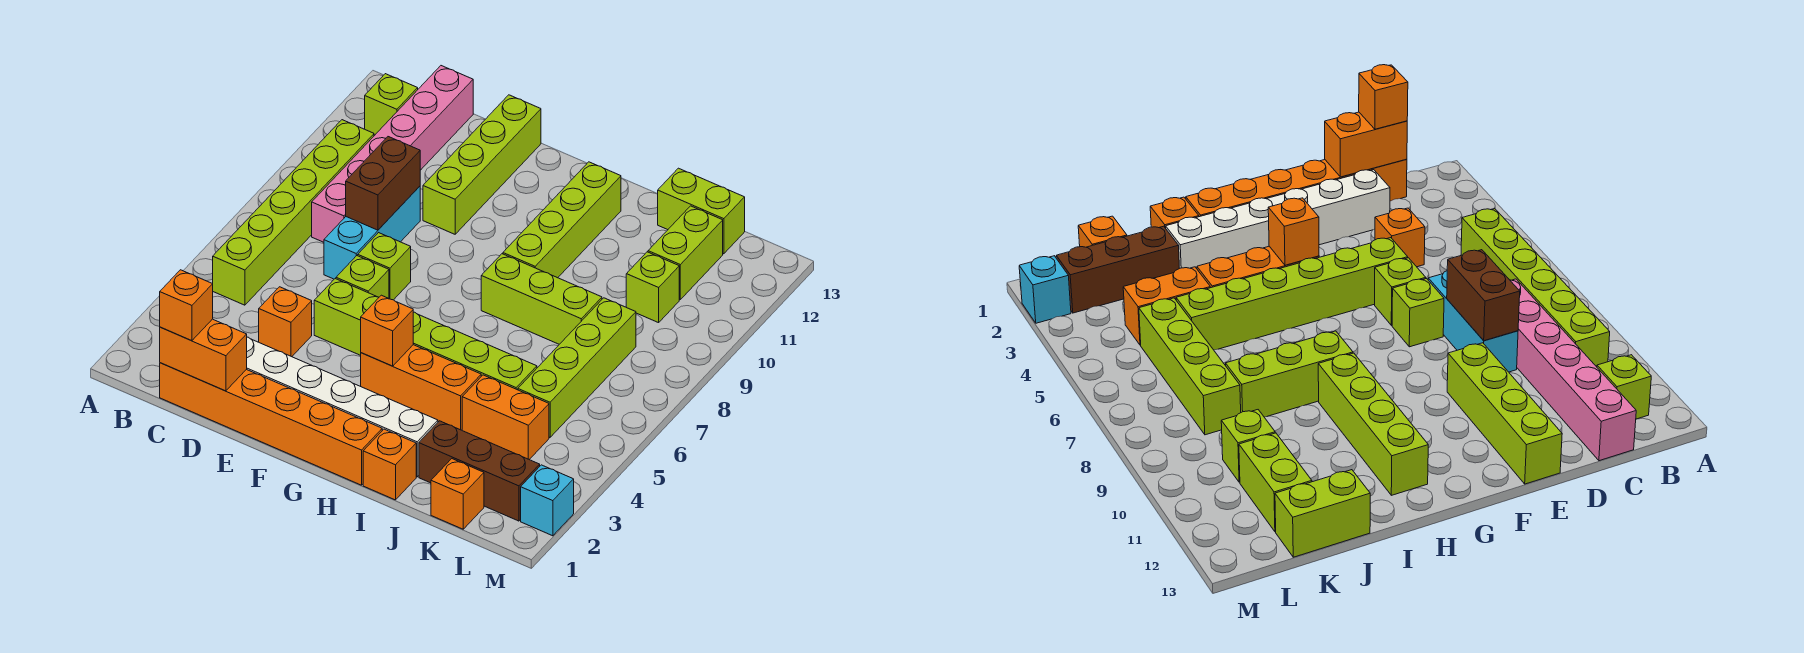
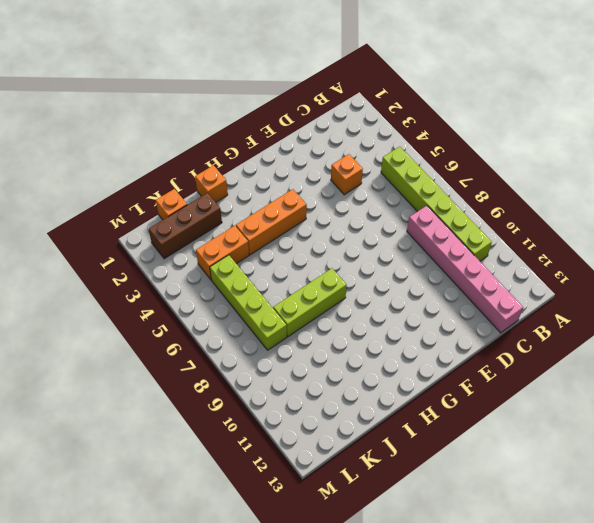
none -> lime brick B12 level 1
none -> orange brick C1:H1 level 1
none -> white brick D2:I2 level 1

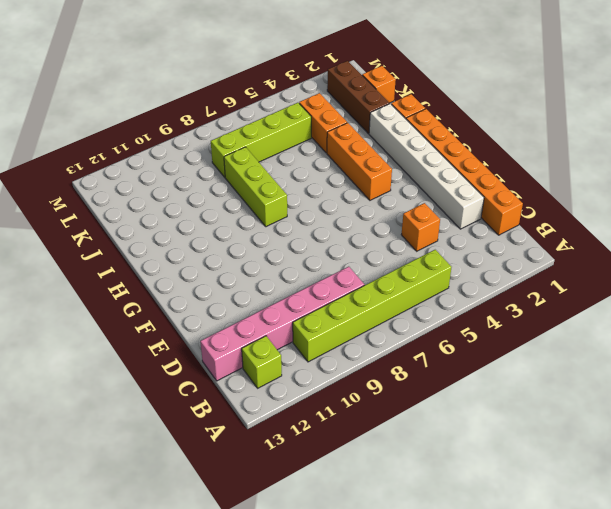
none -> cyan brick D7:D9 level 1
none -> lime brick E5:J5 level 1
none -> lime brick E6 level 1

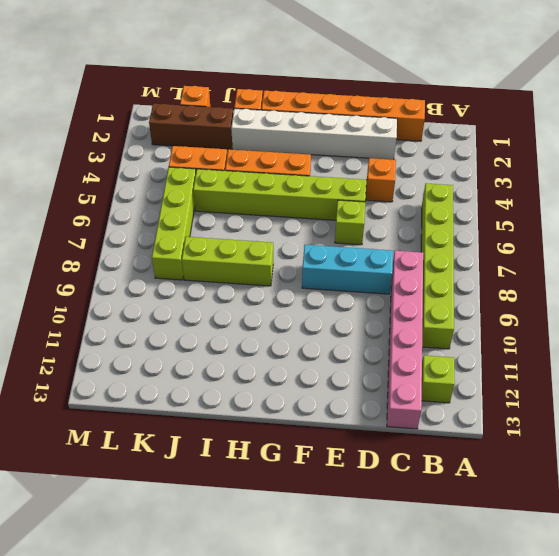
cyan brick D8:F8 level 1 -> cyan brick D7:D9 level 1
none -> lime brick E7 level 1
none -> lime brick E10:E13 level 1
none -> lime brick H9:H12 level 1

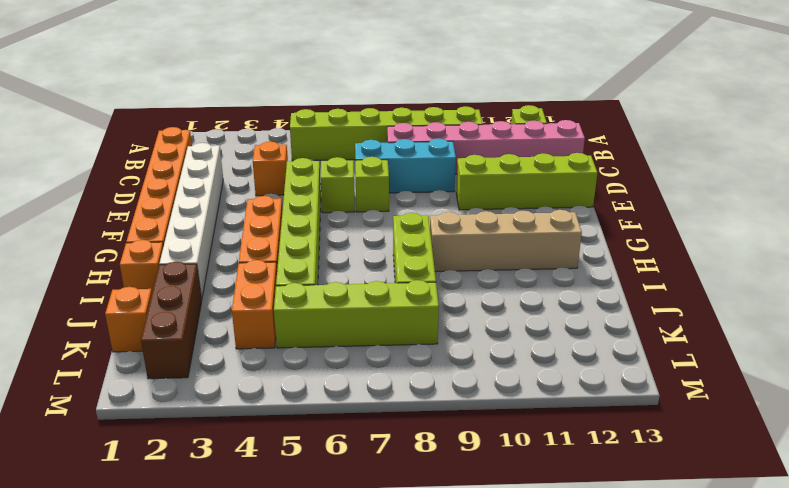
tan brick H9:H12 level 1 -> lime brick H9:H12 level 1
none -> lime brick J13:K13 level 1
none -> lime brick K10 level 1
none -> lime brick K11:K12 level 1

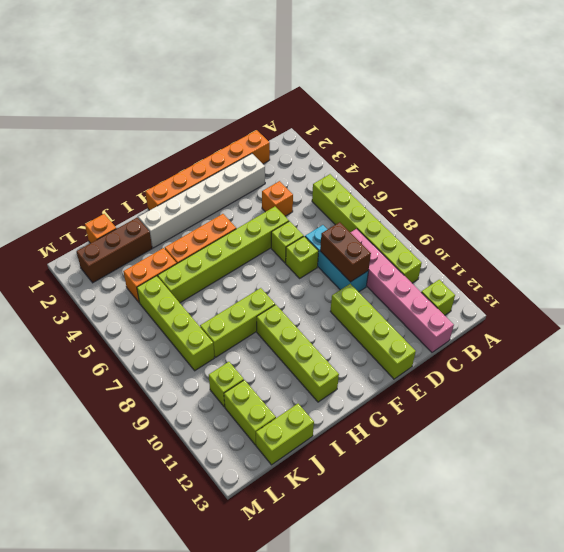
none -> orange brick I1 level 1
none -> cyan brick M2 level 1
none -> orange brick C1:D1 level 2

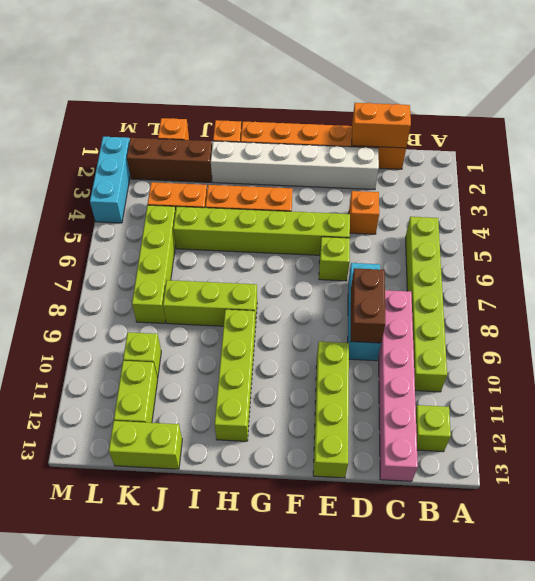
cyan brick M2:M4 level 1 -> cyan brick M2 level 1
none -> lime brick E7 level 1
none -> orange brick G4 level 2
none -> orange brick C1 level 3

